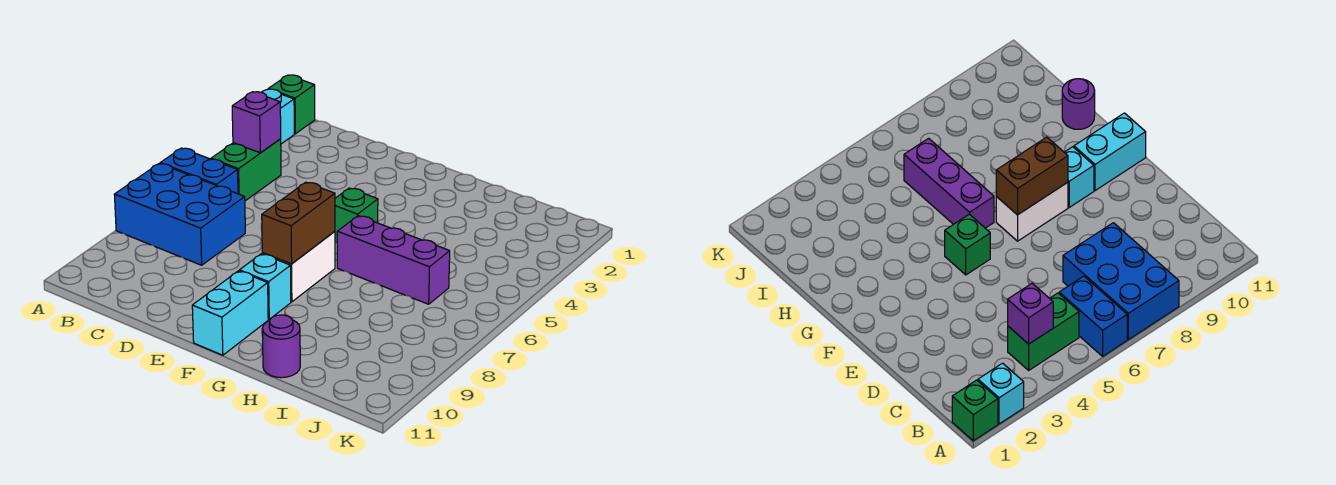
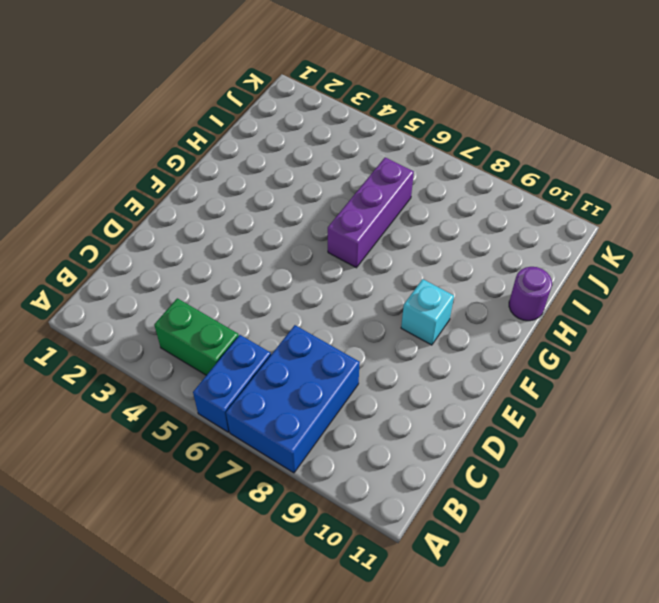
none -> green brick A1 level 1
none -> cyan brick A2 level 1
none -> green brick F5 level 1

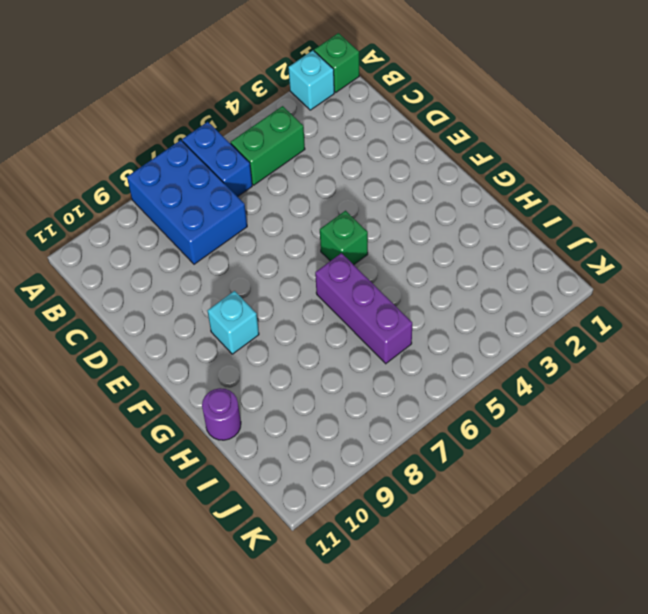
none -> white brick F7:F8 level 1
none -> cyan brick F10:F11 level 1
none -> purple brick B4 level 2

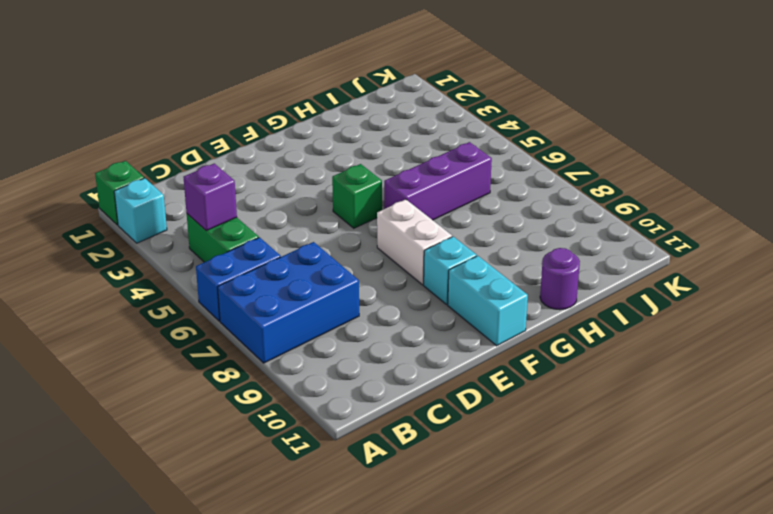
none -> brown brick F7:F8 level 2

